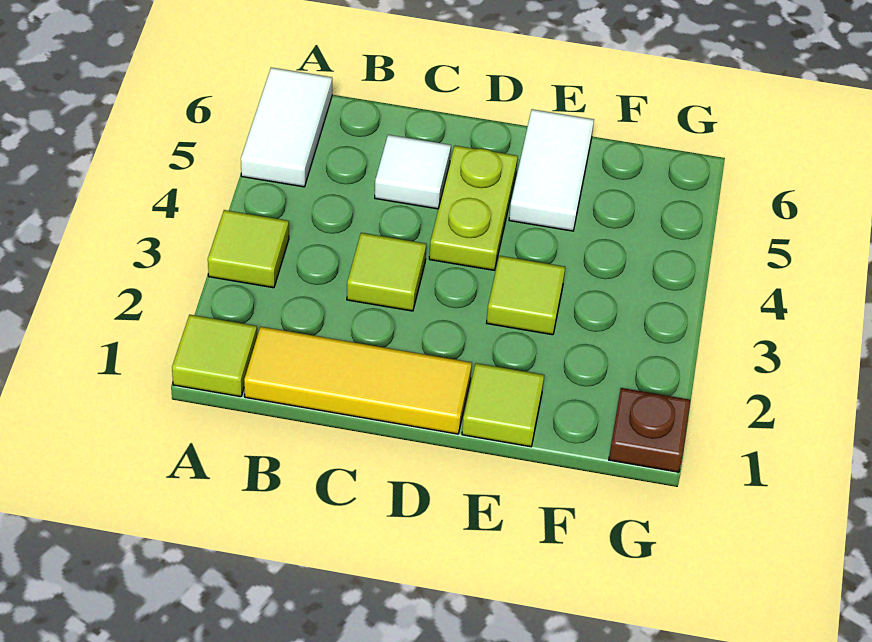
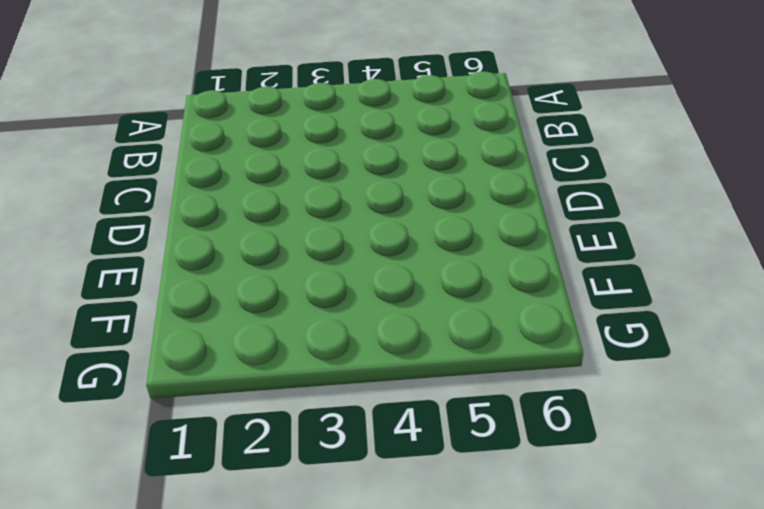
none -> lime tile A1 level 1
none -> lime tile A3 level 1

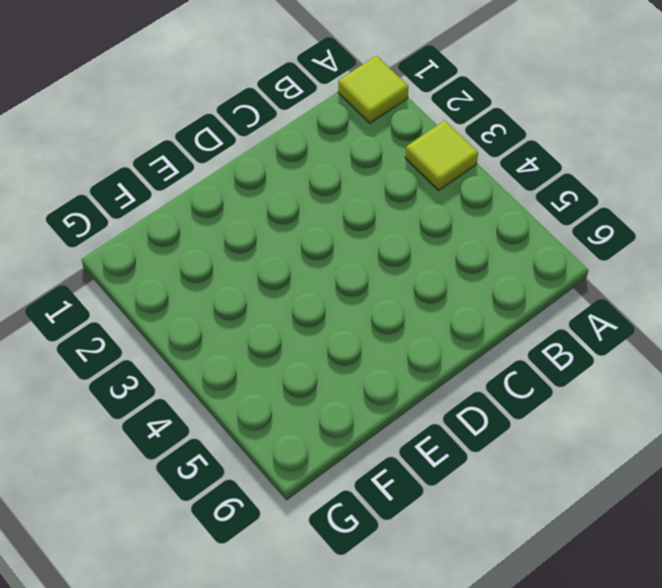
none -> white tile A5:A6 level 1
none -> yellow tile B1:D1 level 1

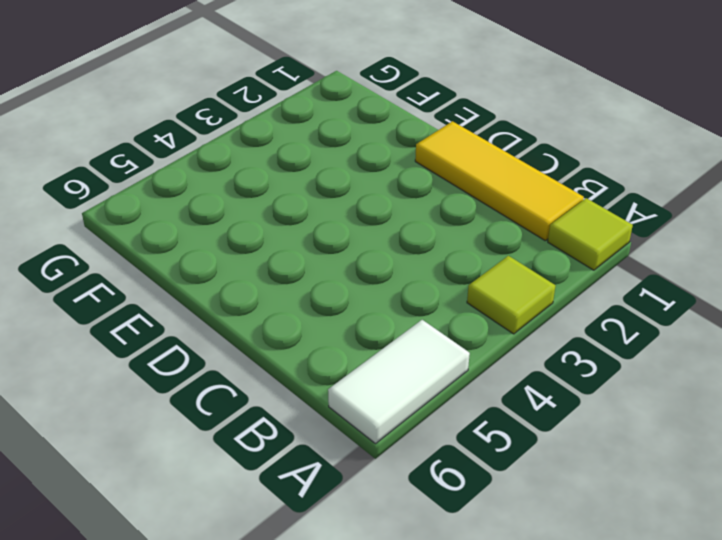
none -> lime tile C3 level 1
none -> white tile C5 level 1

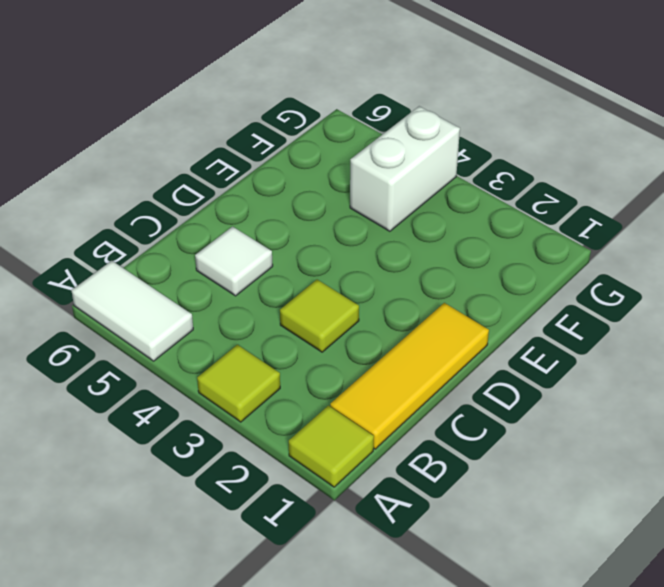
white brick F4:G4 level 1 -> none
none -> lime plate D4:D5 level 1
none -> lime tile E1 level 1

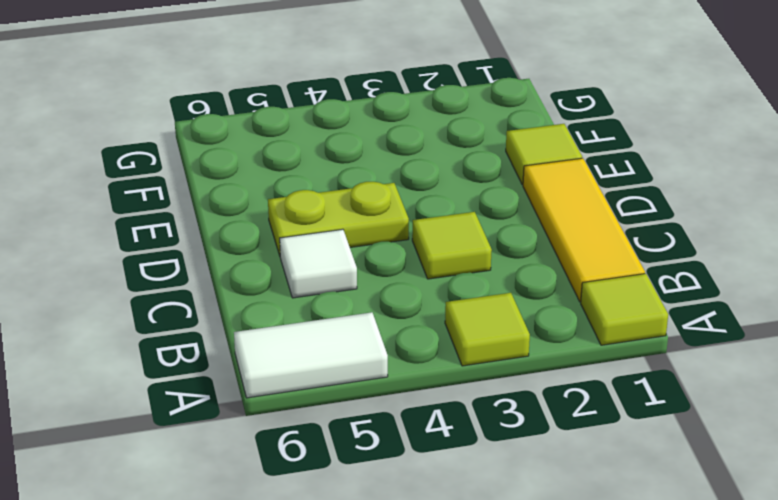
none -> lime tile E3 level 1
none -> white tile E5:E6 level 1

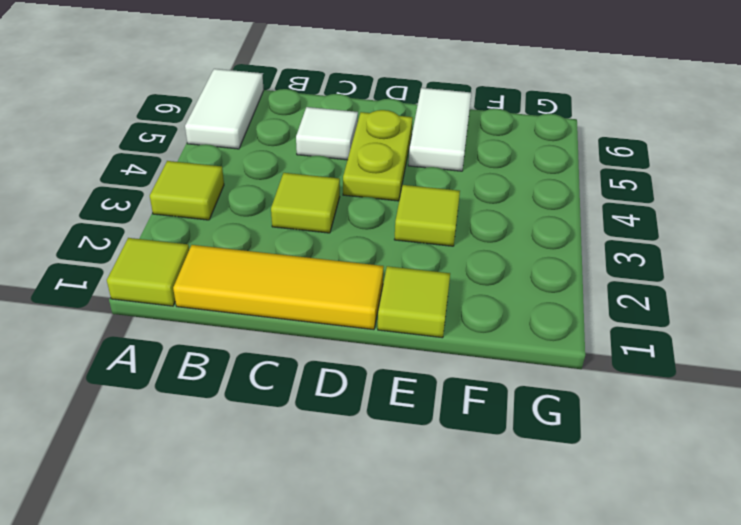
none -> brown plate G1 level 1

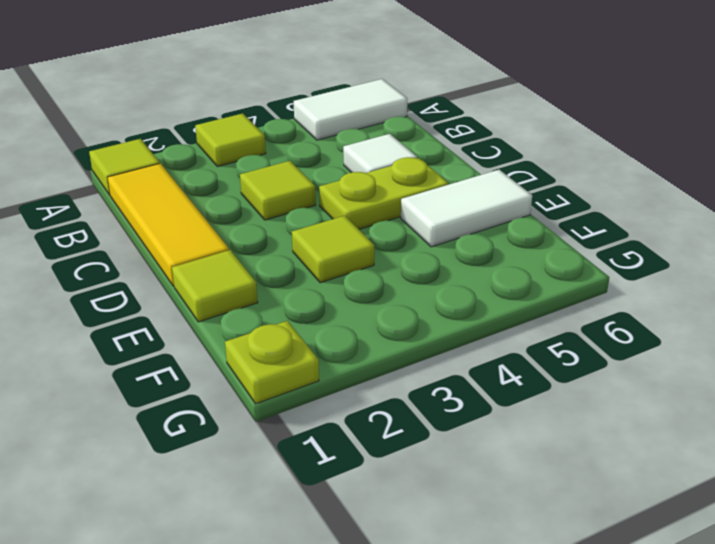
lime plate G1 level 1 -> brown plate G1 level 1

